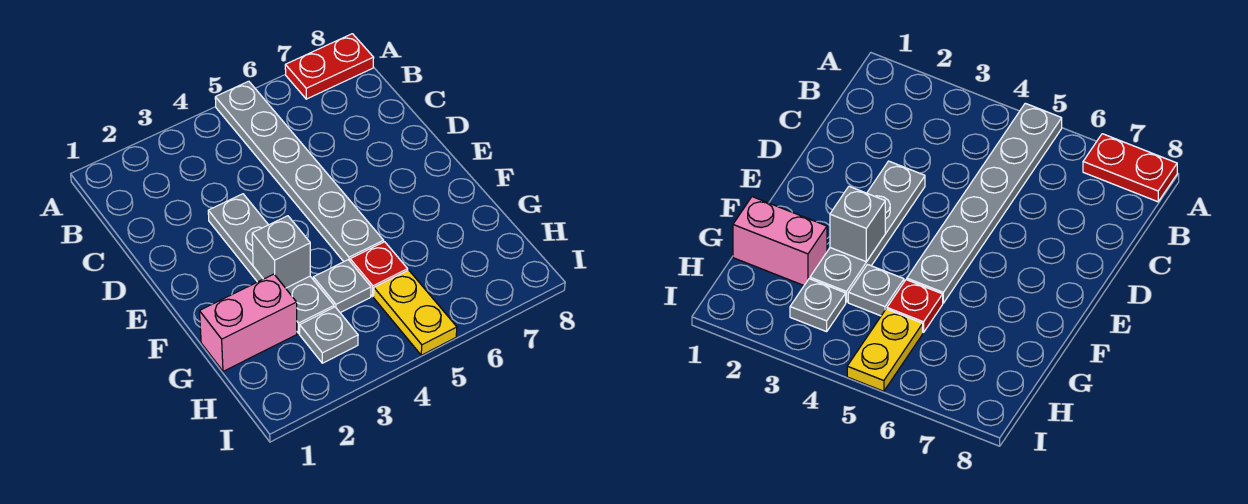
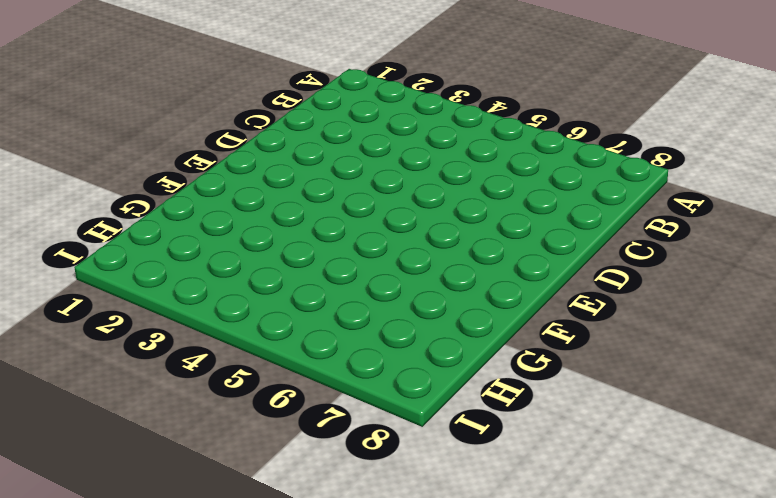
none -> grey plate A5:F5 level 1
none -> red plate A7:A8 level 1

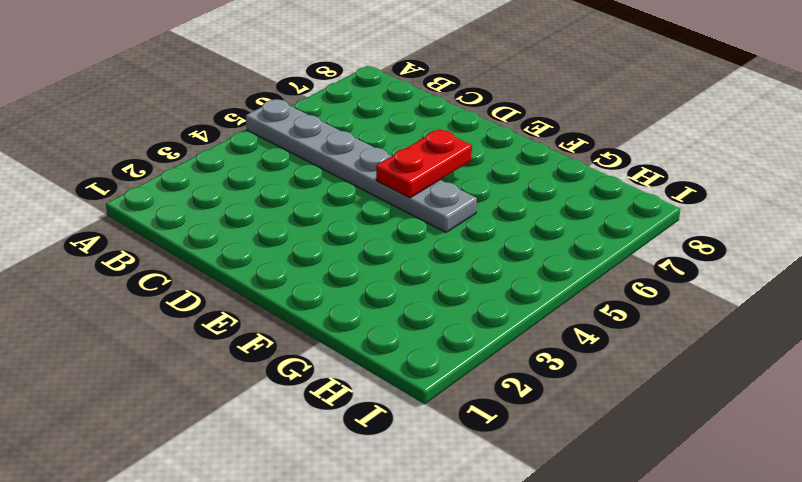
red plate E5:E6 level 2 -> red plate A7:A8 level 1
none -> grey plate D3:G3 level 1
none -> pink brick G1:G2 level 1

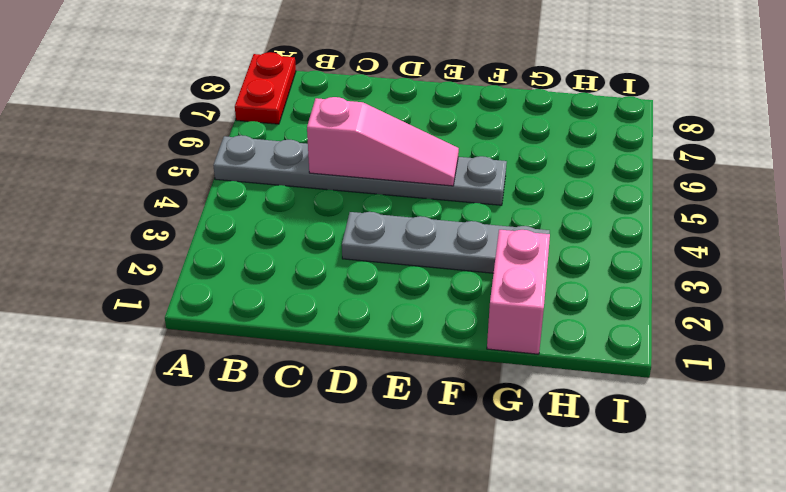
pink slope C5:E5 level 2 top C -> none
none -> grey plate G4 level 1
none -> red plate G5 level 1

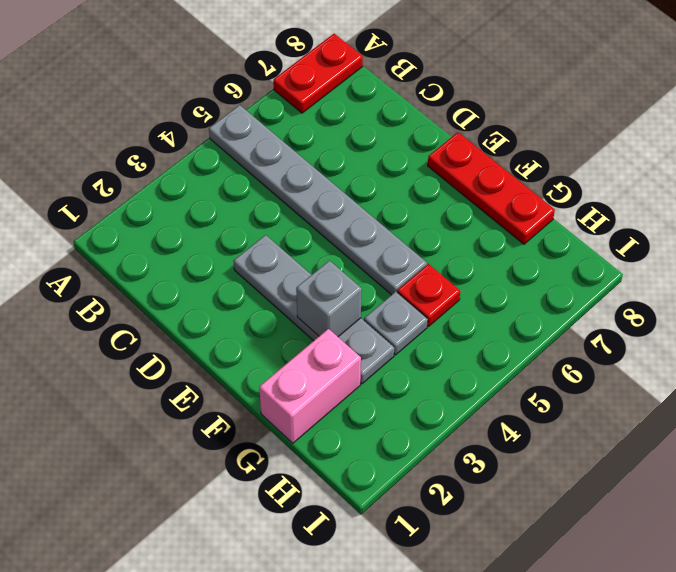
red plate E8:G8 level 1 -> none
none -> grey plate H3 level 1
none -> yellow plate H5:I5 level 1

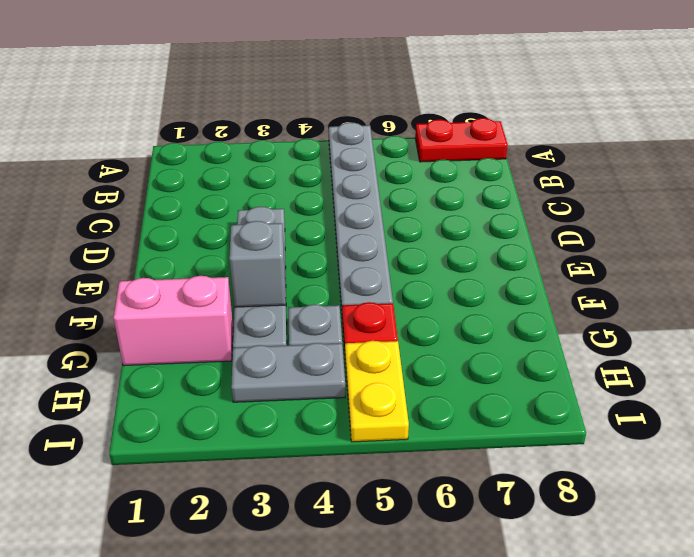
grey plate H3:H4 level 1 -> grey plate H3 level 1

